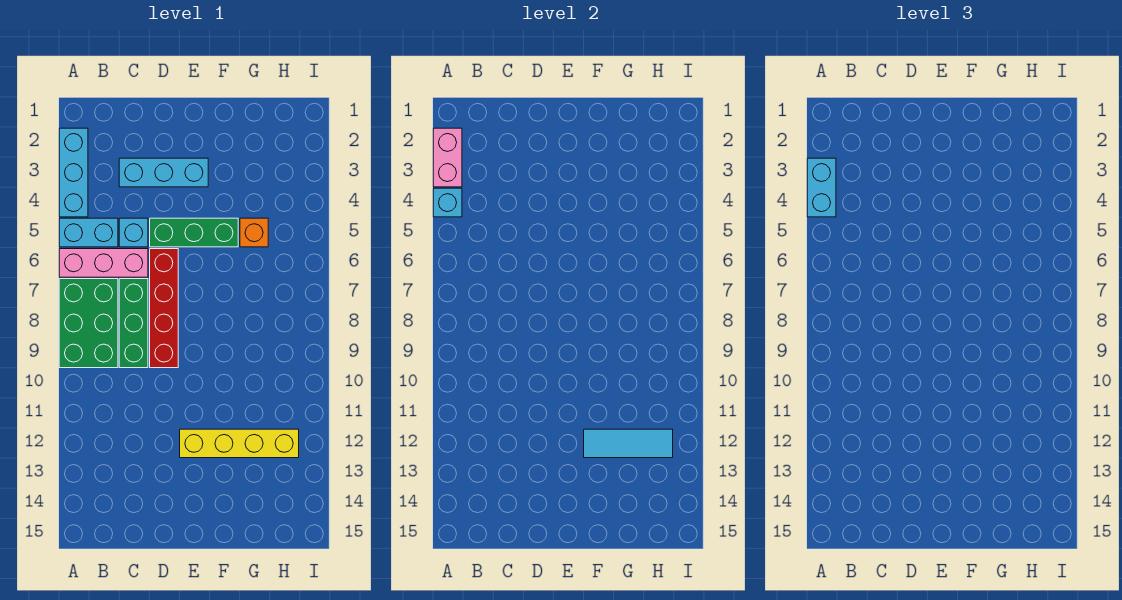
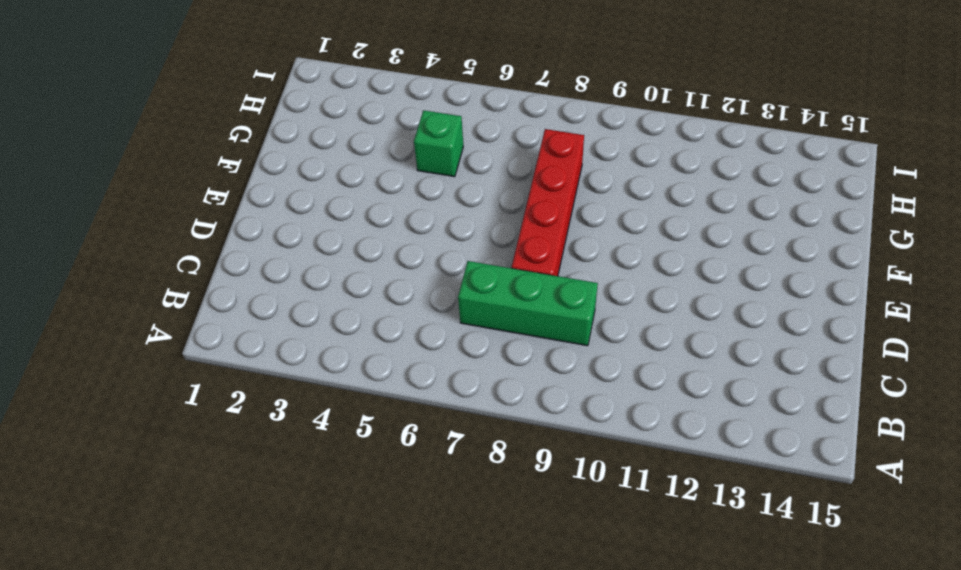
red brick D8:G8 level 1 -> red brick D6:D9 level 1
green brick G5 level 1 -> orange brick G5 level 1
none -> cyan brick A2:A4 level 1
none -> cyan brick A5:B5 level 1
none -> pink brick A6:C6 level 1

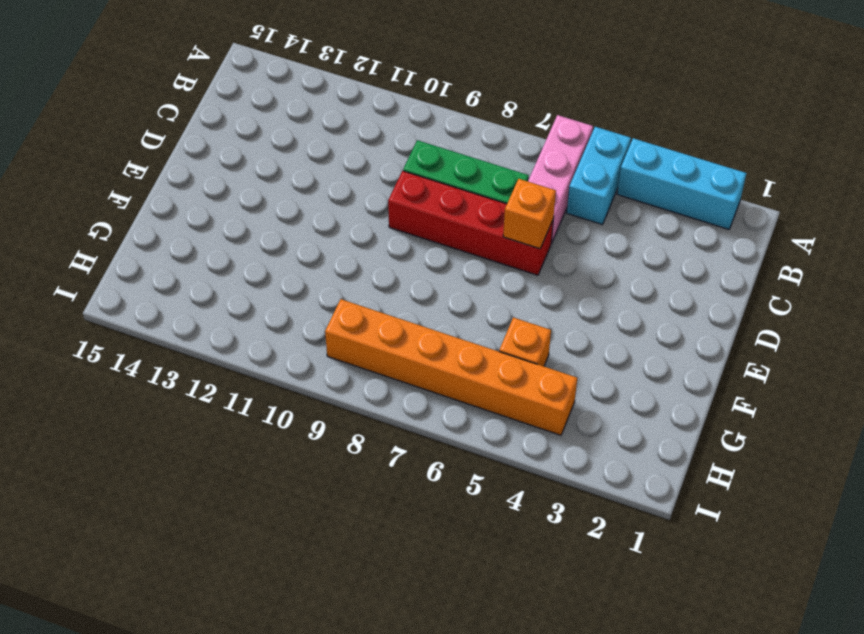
orange brick D6 level 2 -> none
orange brick H4:H9 level 1 -> none
none -> green brick A7:B9 level 1
none -> cyan brick C3:E3 level 1
none -> cyan brick C5 level 1

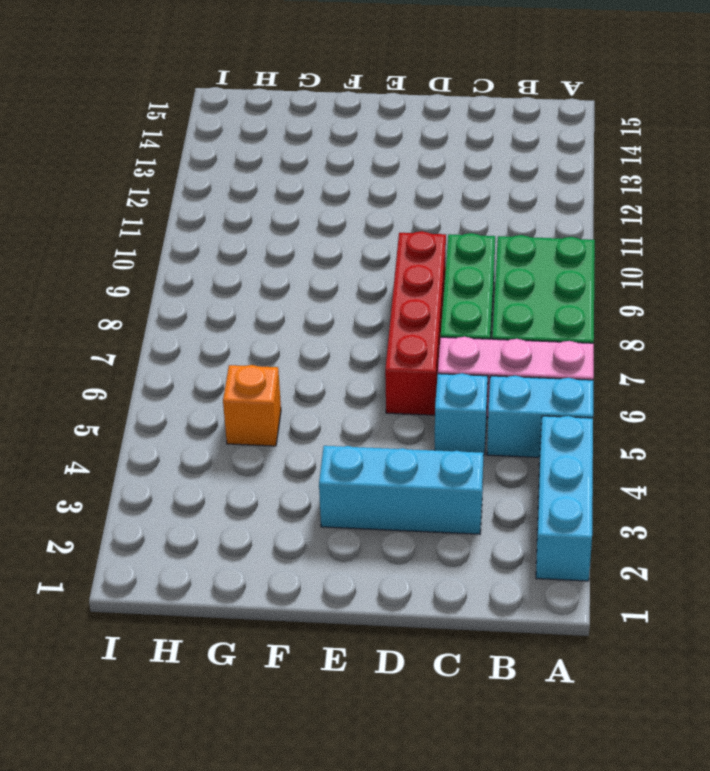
none -> green brick D5:F5 level 1
none -> yellow brick E12:H12 level 1
none -> pink brick A2:A3 level 2

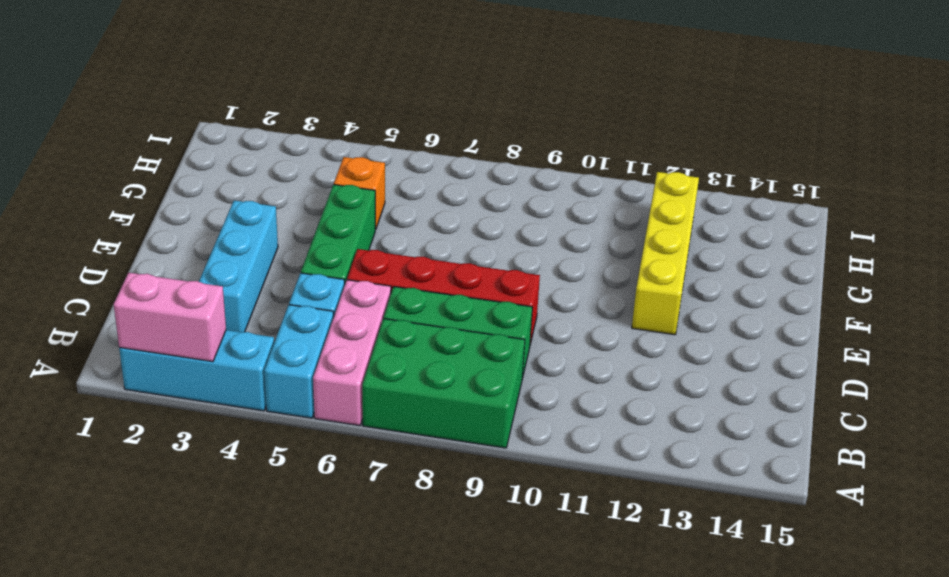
none -> cyan brick A4 level 2
none -> cyan tile F12:H12 level 2
none -> cyan brick A3:A4 level 3

